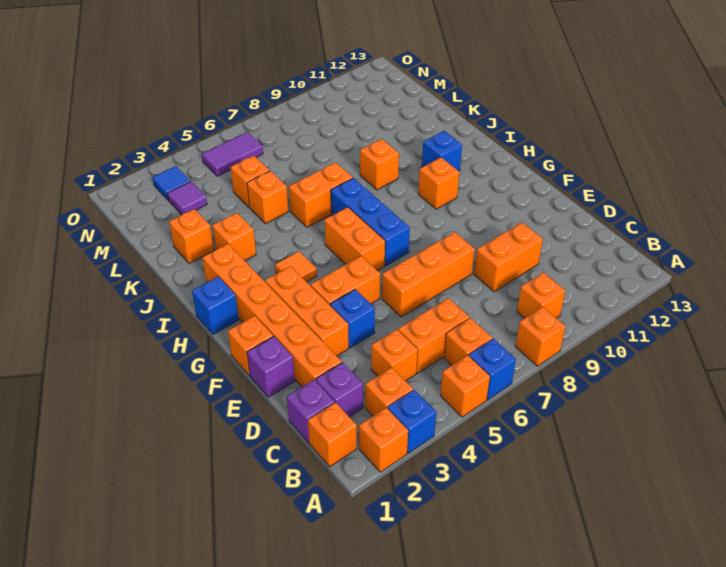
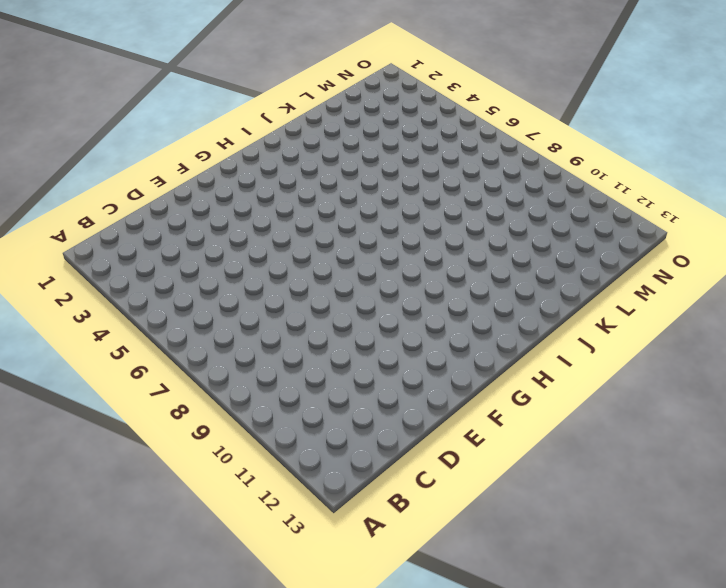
none -> orange brick A2 level 1
none -> blue brick A3 level 1
none -> orange brick A5 level 1
none -> blue brick A6 level 1

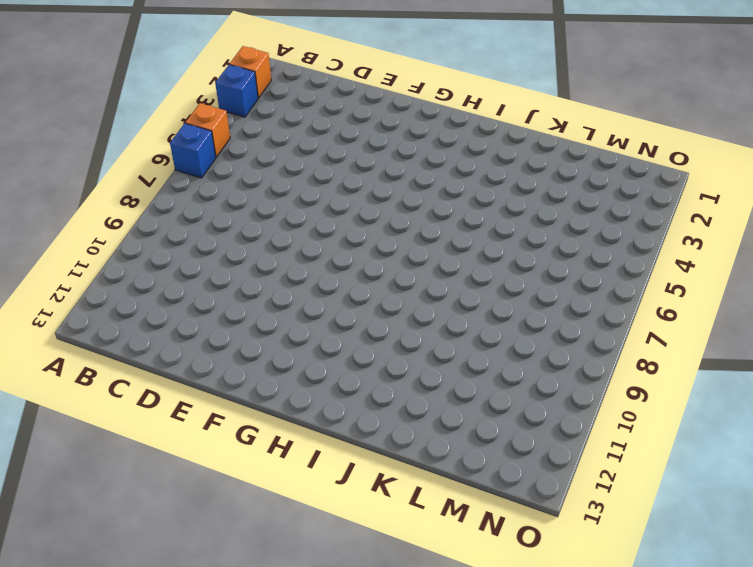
none -> orange brick A8 level 1
none -> orange brick B1 level 1
none -> orange brick B3 level 1
none -> orange brick B6 level 1

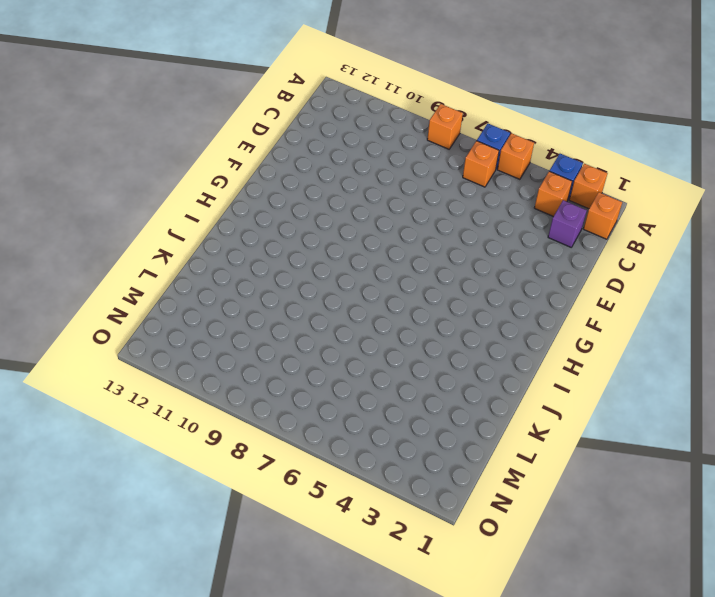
none -> orange brick B9 level 1
none -> purple brick C1 level 1
none -> orange brick C4 level 1
none -> orange brick C5:C6 level 1

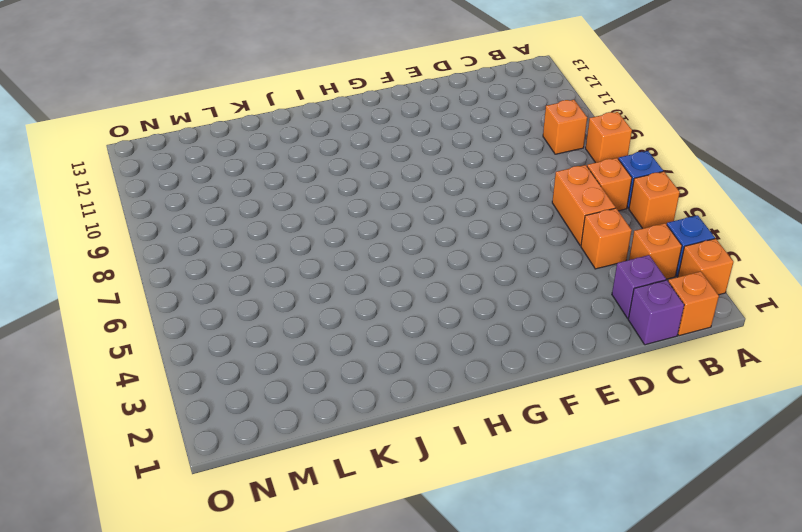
none -> orange brick D2:I2 level 1
none -> orange brick D9:D10 level 1
none -> purple brick E1 level 1
none -> orange brick E3:G3 level 1

